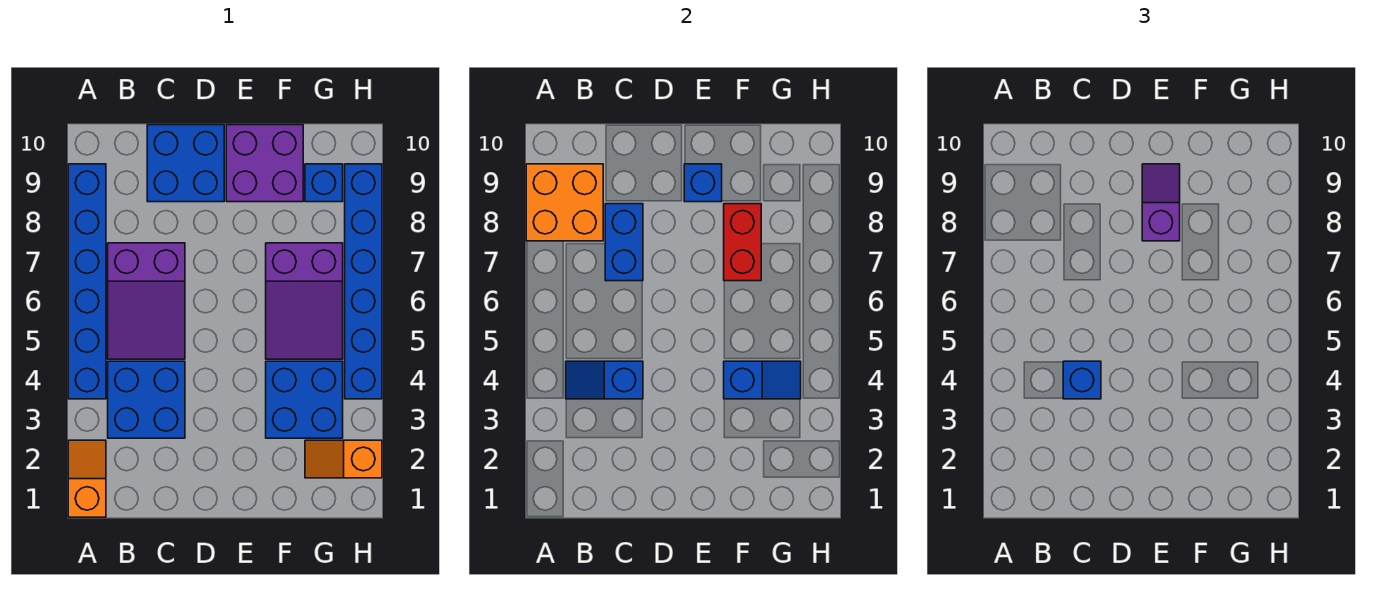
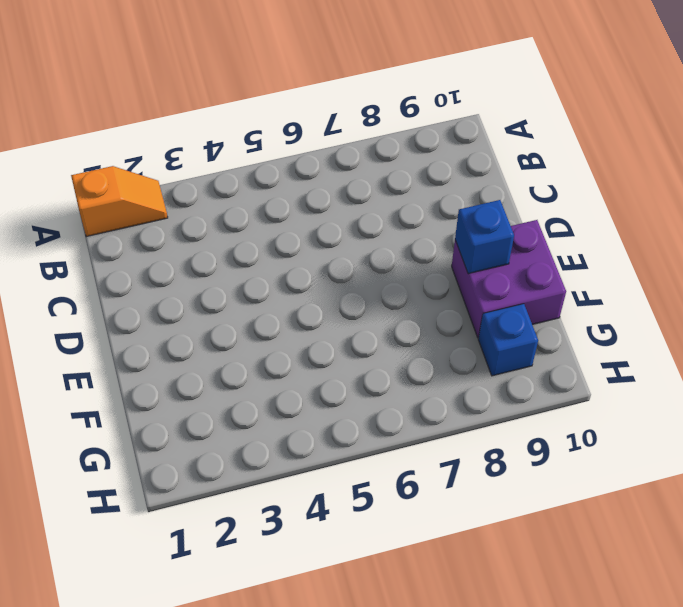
none -> blue brick A4:A9 level 1
none -> blue brick B3:C4 level 1
none -> purple slope B5:C7 level 1 top 7

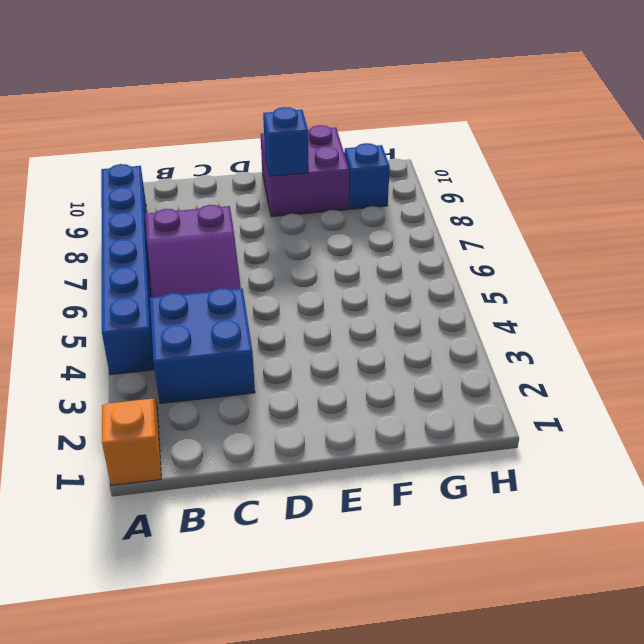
none -> blue brick C9:D10 level 1
none -> blue brick F3:G4 level 1
none -> purple slope F5:G7 level 1 top 7

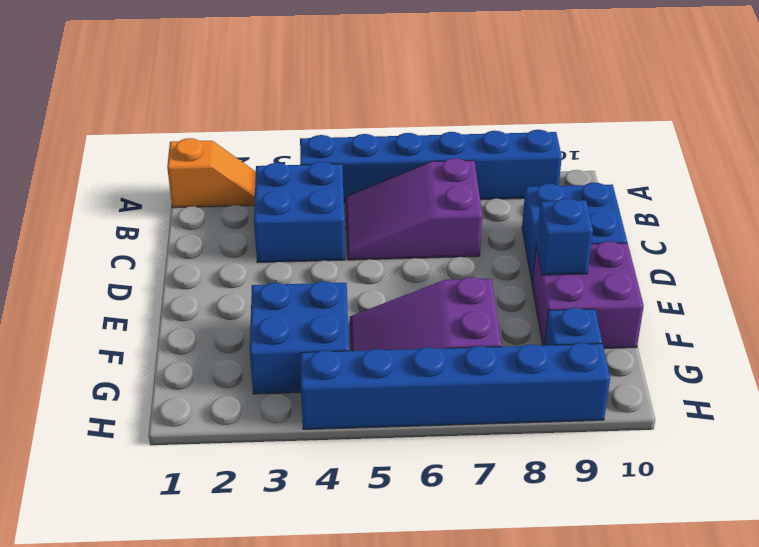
none -> orange slope G2:H2 level 1 top H
none -> orange brick A8:B9 level 2
none -> blue slope B4:C4 level 2 top C

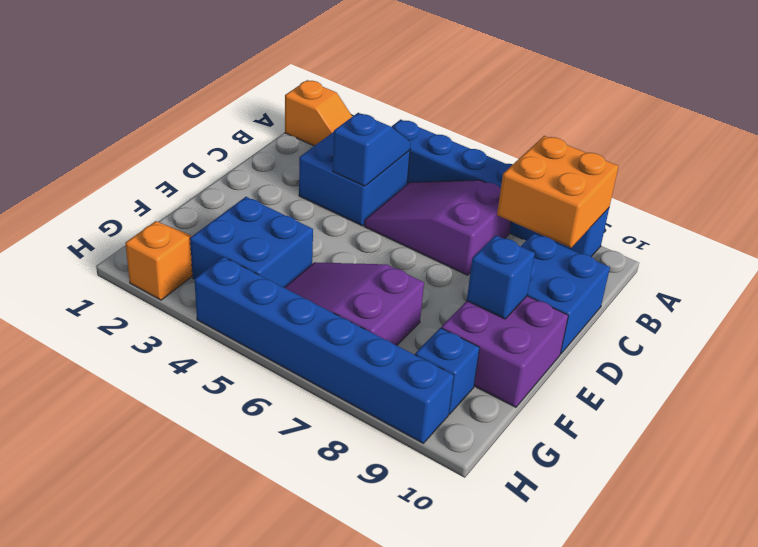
none -> blue brick C7:C8 level 2
none -> blue slope F4:G4 level 2 top F
none -> red brick F7:F8 level 2

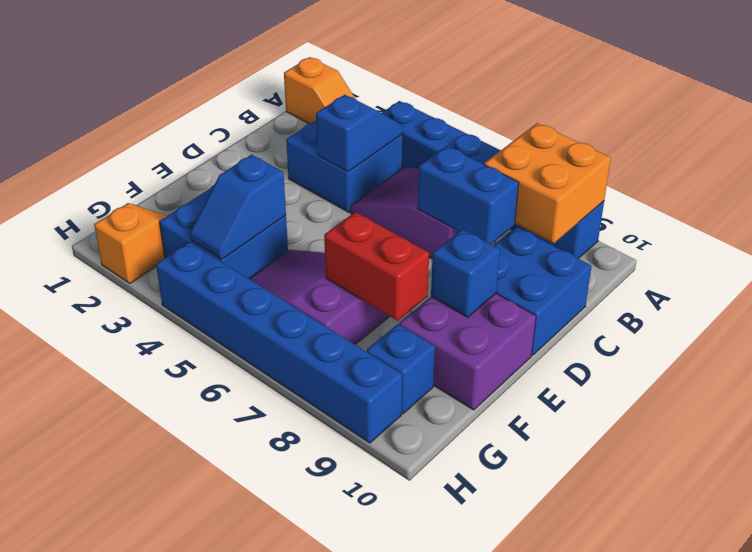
none -> blue brick C4 level 3
none -> purple slope E8:E9 level 3 top 8

